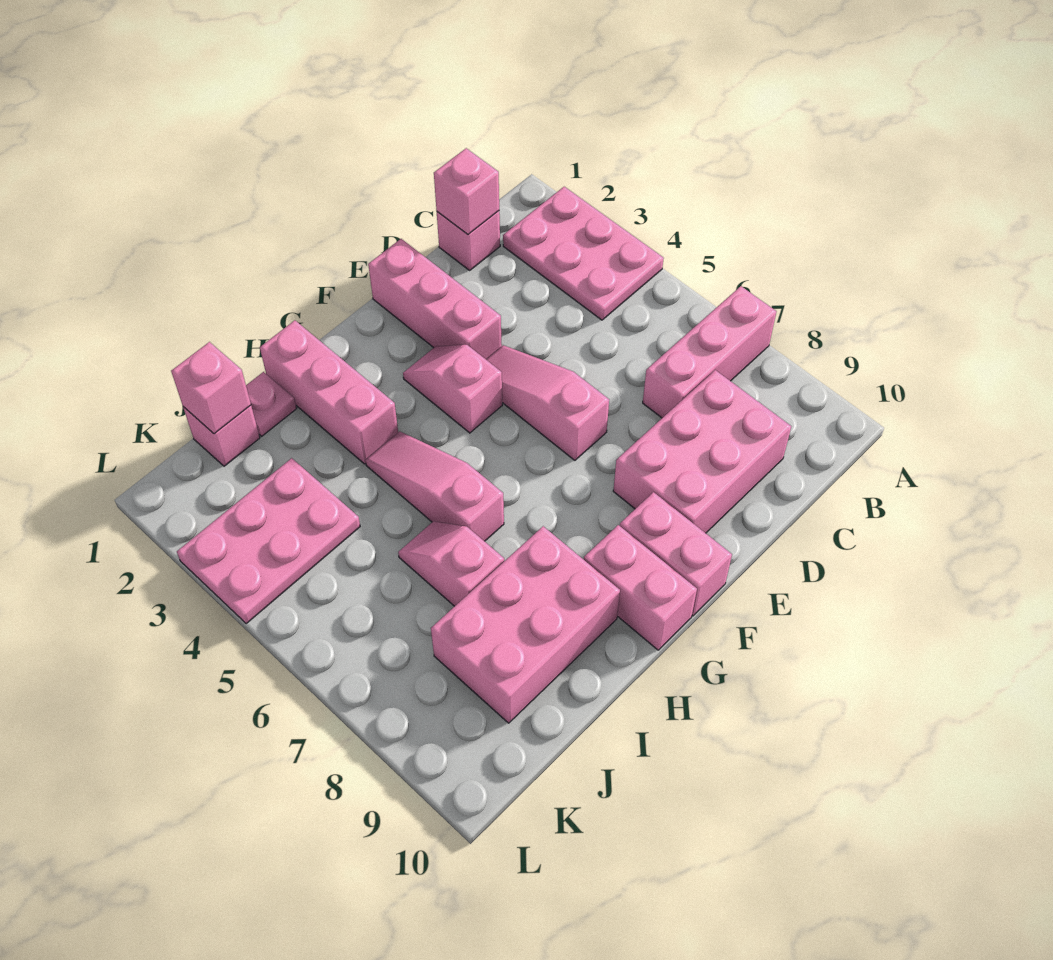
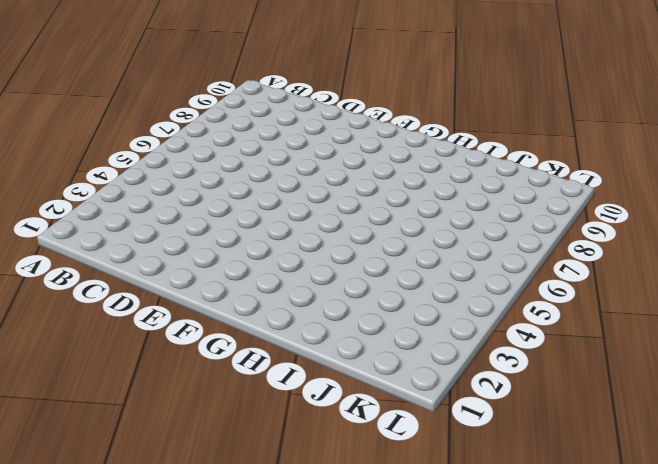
none -> pink plate A2:B4 level 1
none -> pink brick A7:C7 level 1
none -> pink brick C1 level 1

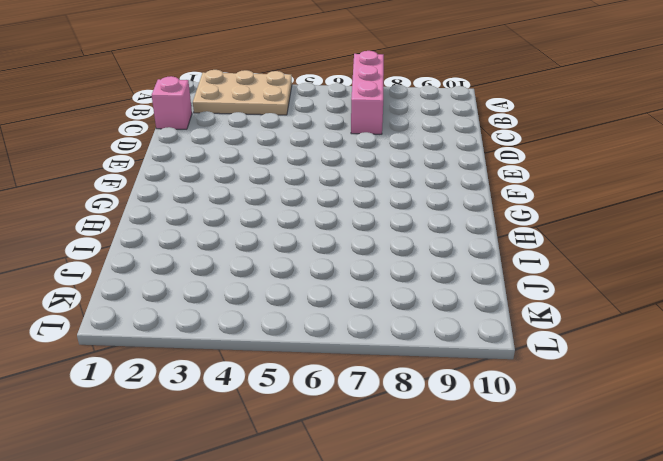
tan plate A2:B4 level 1 -> pink plate A2:B4 level 1
none -> pink brick C8:E9 level 1
none -> pink brick E1:E3 level 1
none -> pink slope E4:E6 level 1 top 6

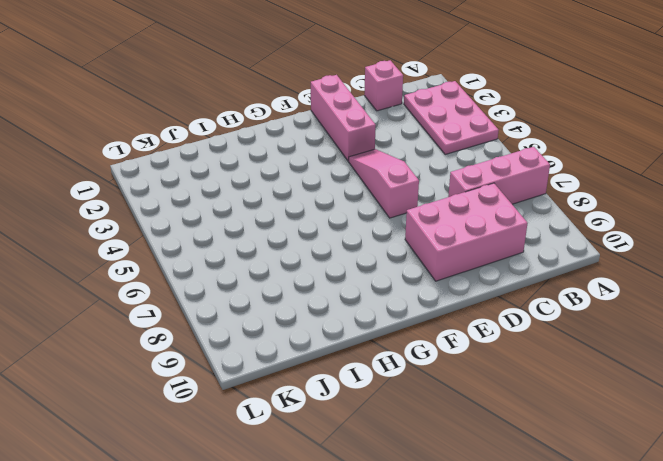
none -> pink slope F3:F4 level 1 top 4
none -> pink brick F9:F10 level 1
none -> pink brick G9:G10 level 1

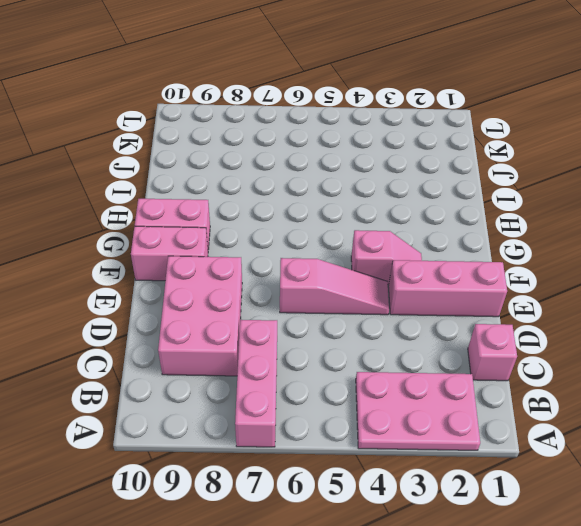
none -> pink brick H1:H3 level 1
none -> pink slope H4:H6 level 1 top 6
none -> pink brick H8:J9 level 1

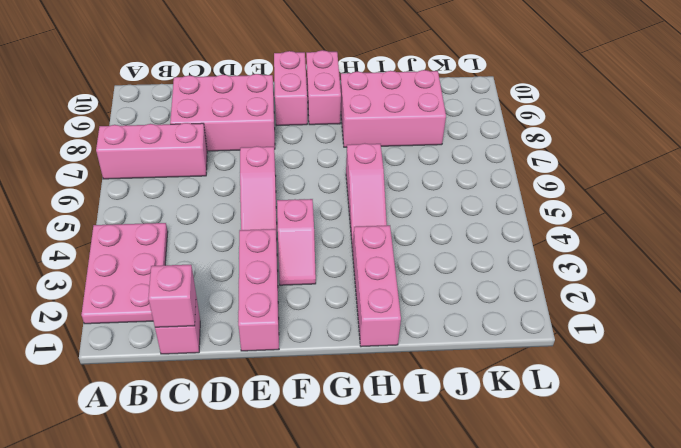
none -> pink plate I1 level 1
none -> pink slope I6:I7 level 1 top 7
none -> pink brick J1 level 1

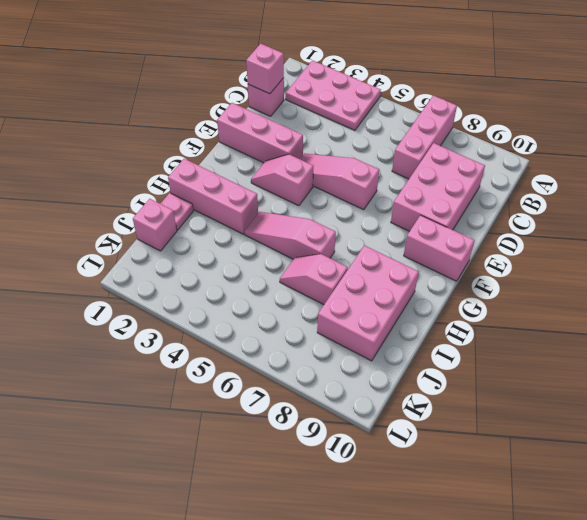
none -> pink brick G9:G10 level 1
none -> pink plate J3:L4 level 1
none -> pink brick J1 level 2

